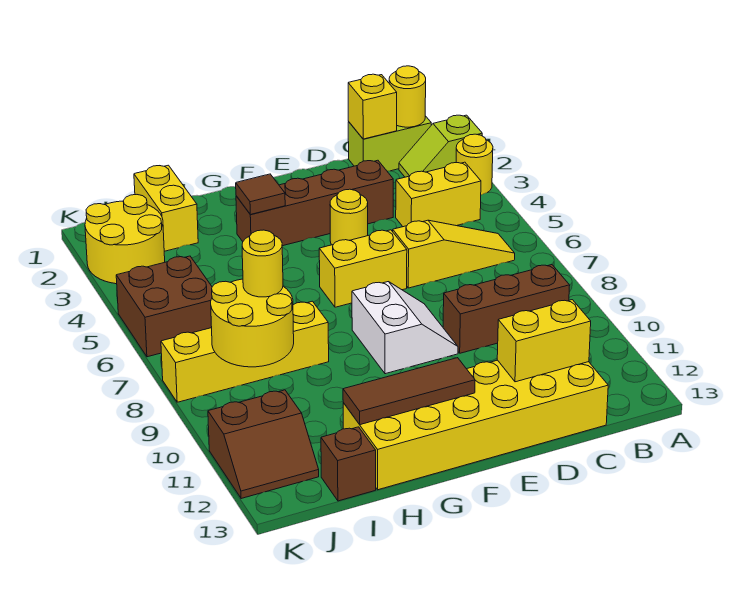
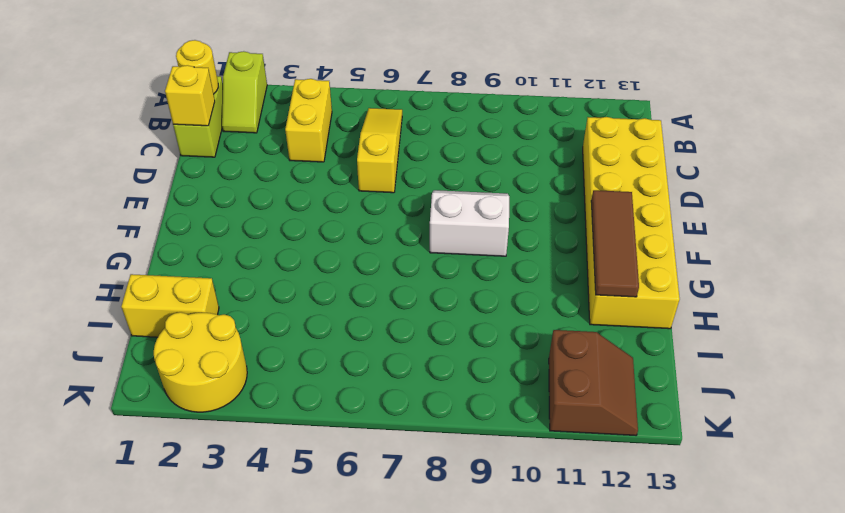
none -> yellow round brick A3 level 1
none -> brown brick B9:D9 level 1
none -> brown brick D3:G3 level 1

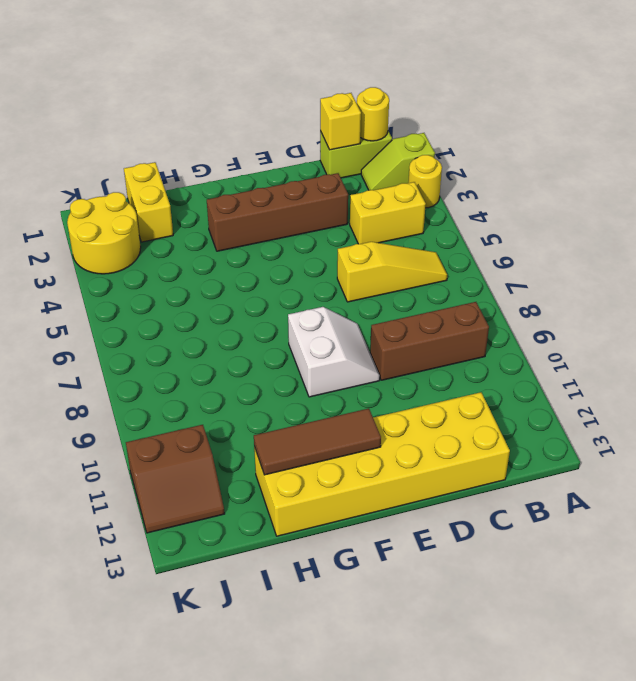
none -> yellow round brick E4 level 1
none -> yellow brick E6:F6 level 1
none -> yellow brick H8:K8 level 1

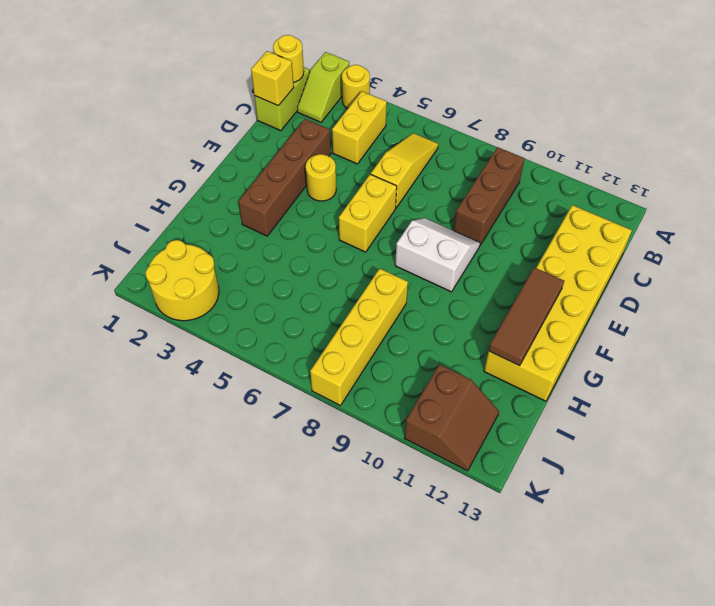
none -> yellow brick I1:I2 level 1
none -> brown brick I13 level 1
none -> brown brick J5:K6 level 1

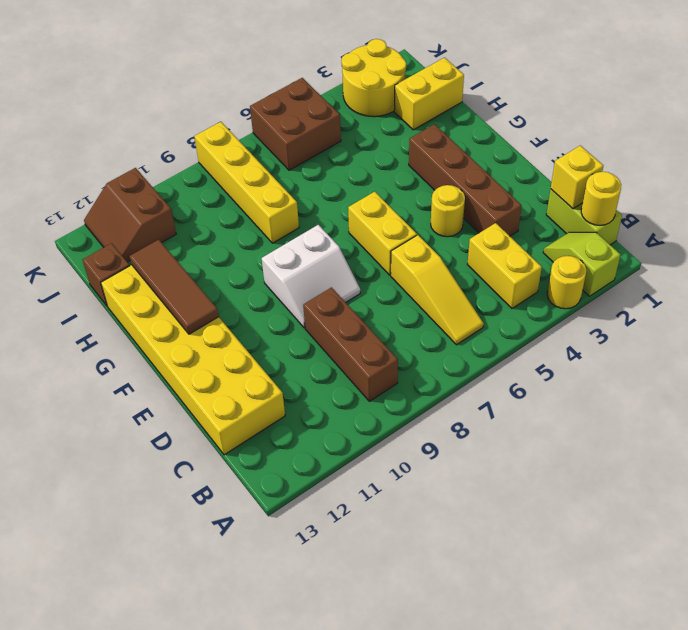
none -> yellow brick C12:D12 level 2
none -> brown tile G3 level 2
none -> yellow round brick I8:J9 level 2

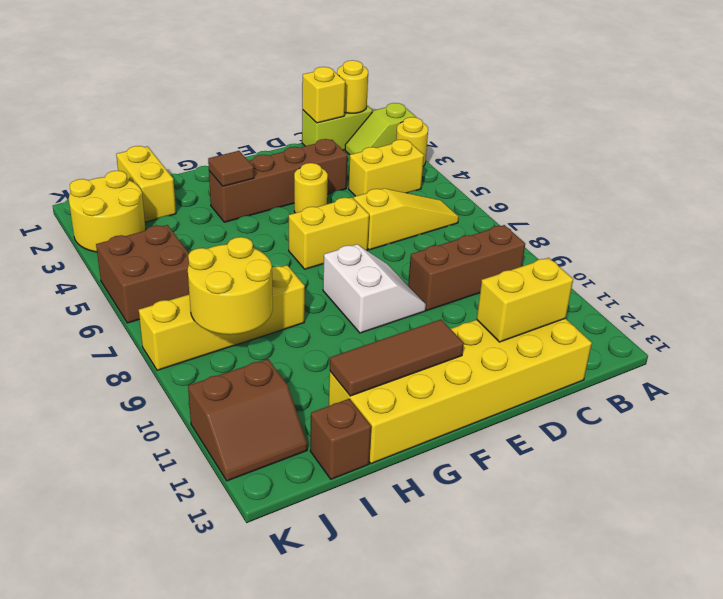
none -> yellow round brick I8 level 3

